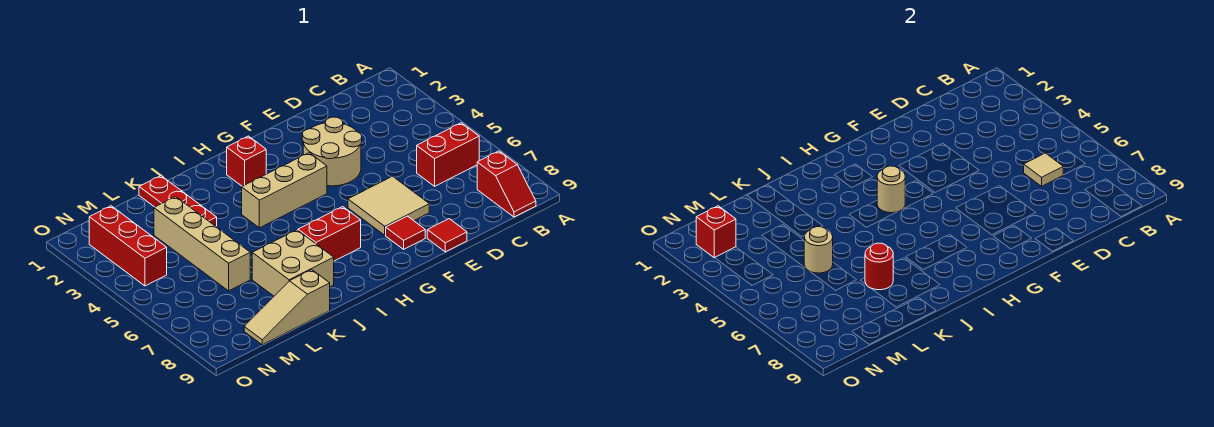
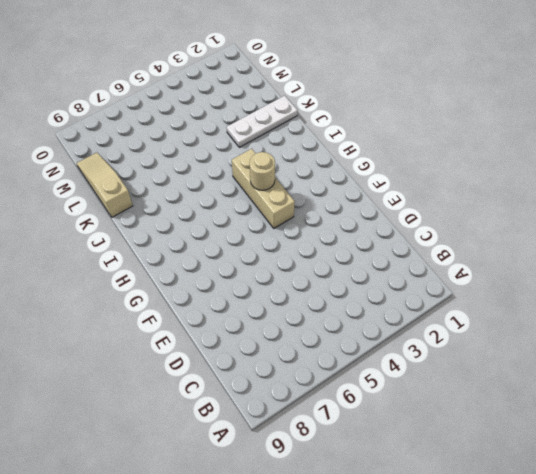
white plate K1:K3 level 1 -> red plate K1:K3 level 1
none -> red brick B6:C6 level 1
none -> red slope B8:B9 level 1 top 8
none -> tan round brick E3:F4 level 1

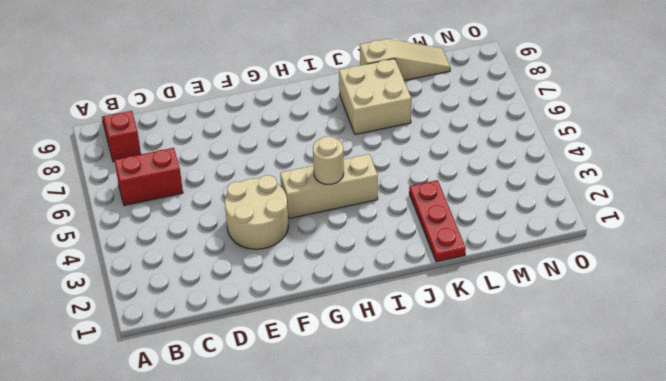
none -> tan tile E6:F7 level 1
none -> red tile E9 level 1
none -> red tile F8 level 1

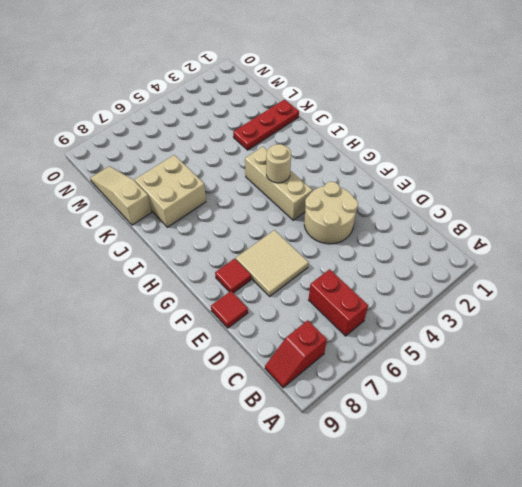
none -> red brick H2 level 1
none -> red brick H7:I7 level 1
none -> tan brick L3:L6 level 1

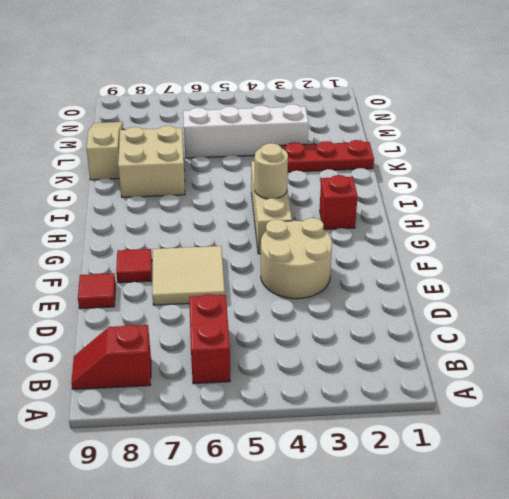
white brick L3:L6 level 1 -> tan brick L3:L6 level 1
none -> red brick H7:I7 level 1
none -> red brick N2:N4 level 1
none -> tan tile C6 level 2

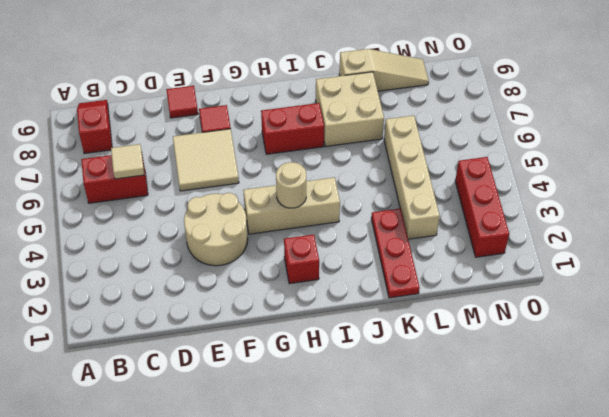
none -> red round brick K7 level 2
none -> tan round brick L5 level 2
none -> red brick N2 level 2

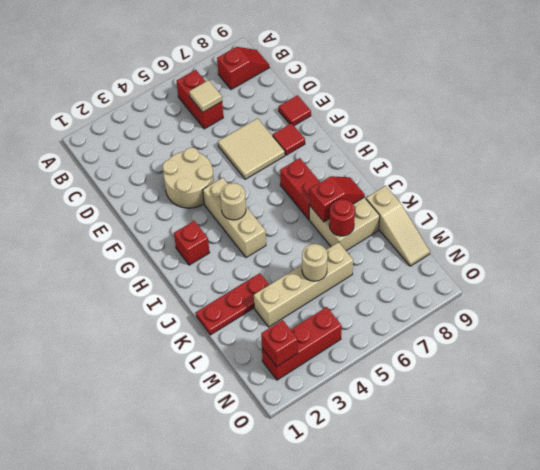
red slope J7:J8 level 2 top 7 -> none

